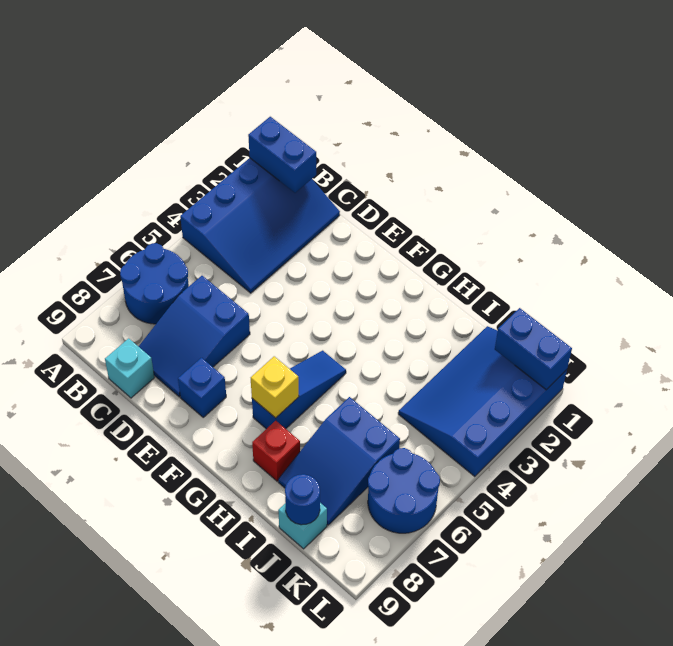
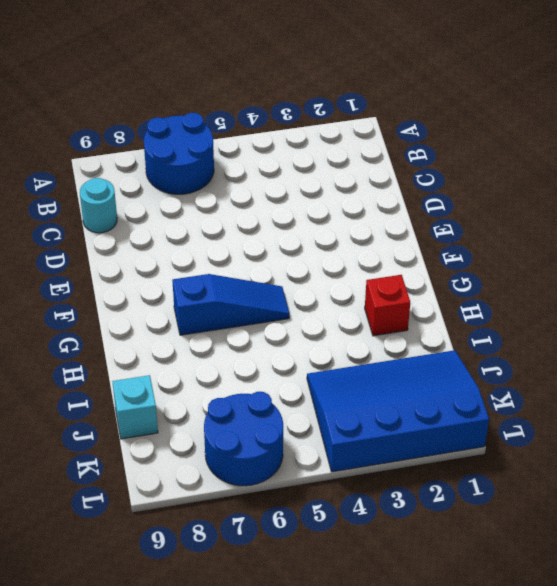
cyan round brick C9 level 1 -> cyan brick C9 level 1
red brick H2 level 1 -> red brick H8 level 1
none -> blue slope A1:C4 level 1 top A
none -> blue slope C6:D8 level 1 top 6
none -> blue brick E8 level 1

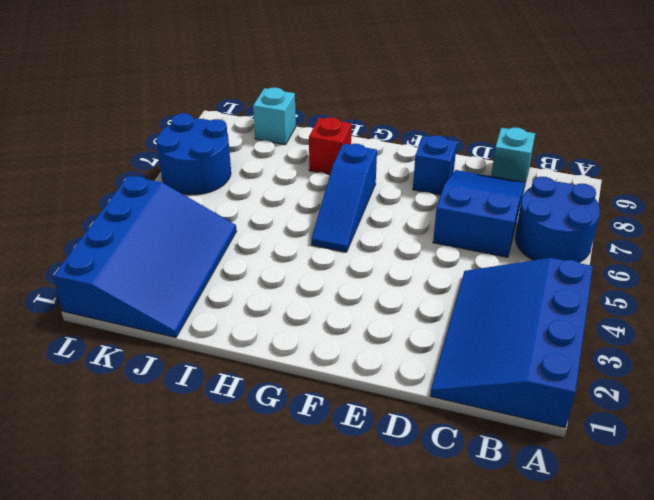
none -> blue slope I6:J8 level 1 top 6
none -> blue brick A1:B1 level 2
none -> yellow brick G7 level 2

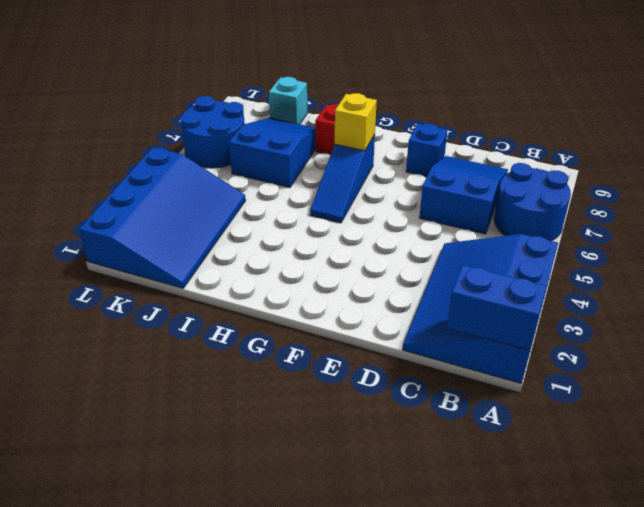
none -> cyan brick C9 level 1
none -> blue round brick J9 level 2
none -> blue brick K1:L1 level 2

